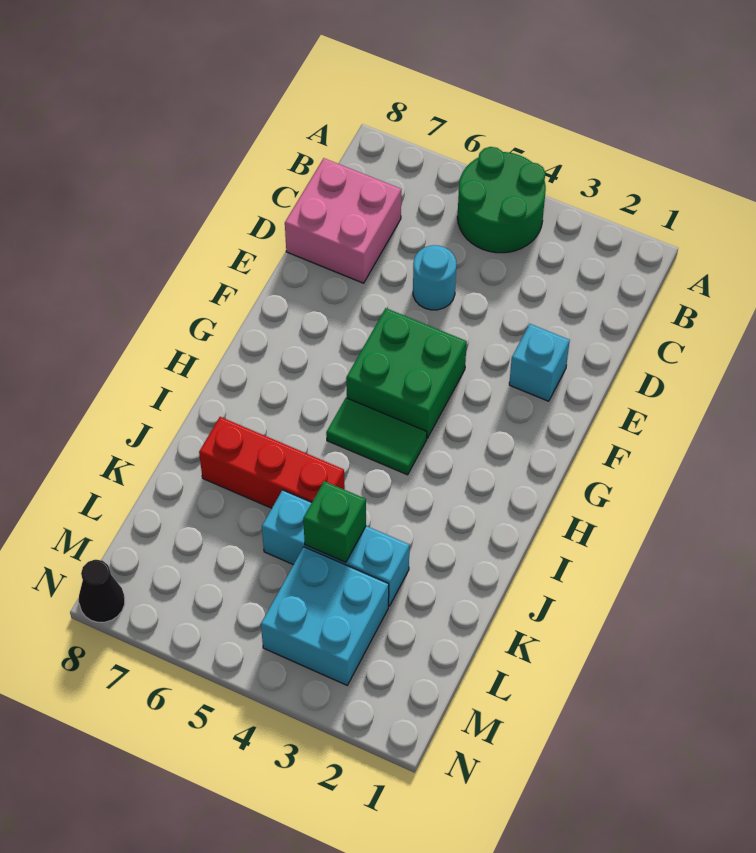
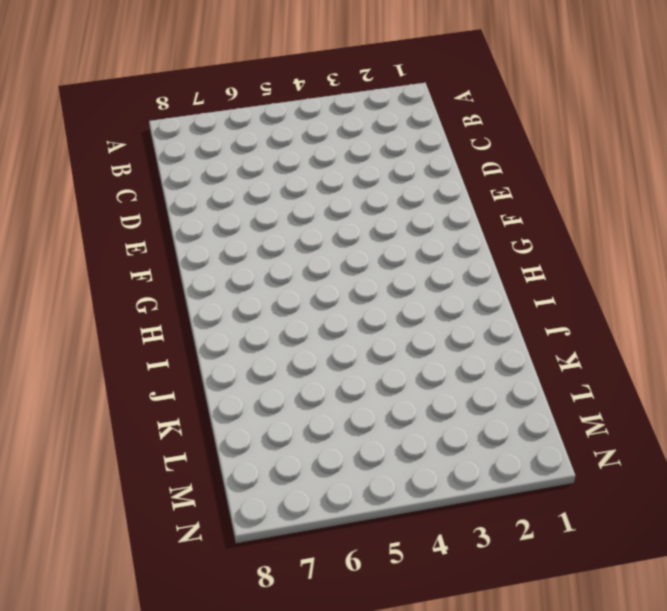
none -> green round brick A4:B5 level 1
none -> pink brick C7:D8 level 1

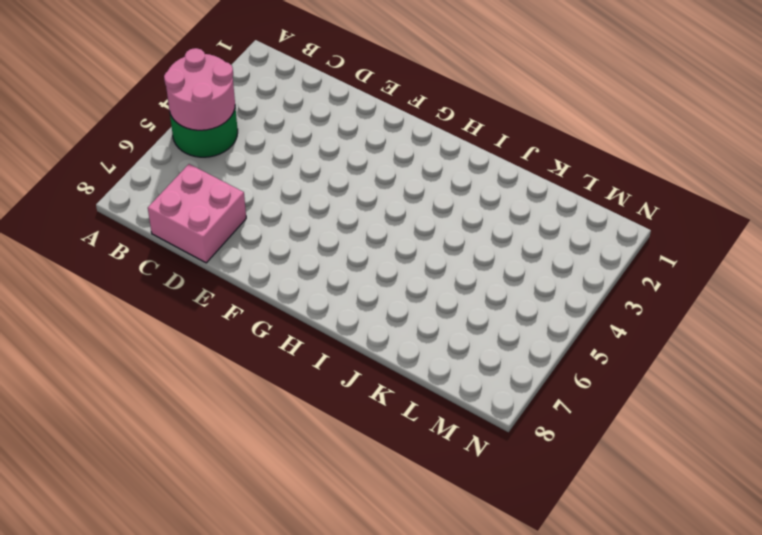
pink round brick A4:B5 level 2 -> none
none -> cyan round brick D5 level 1
none -> cyan brick E2 level 1

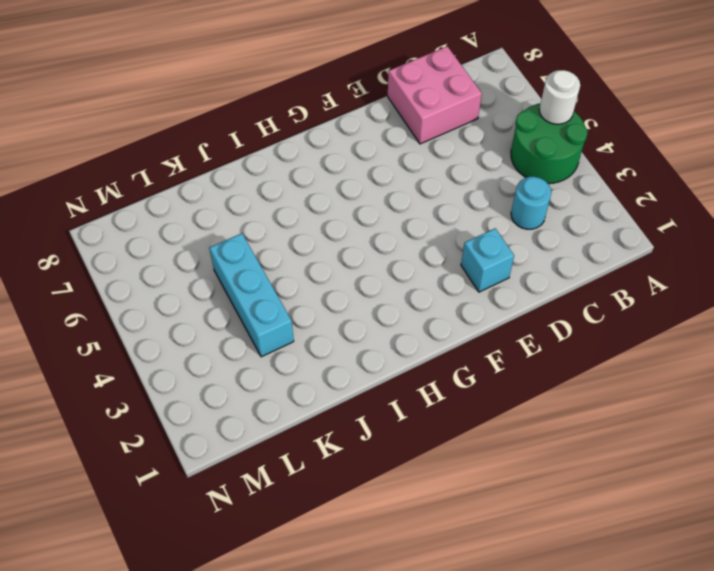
white round brick A5 level 2 -> none
cyan round brick C3 level 1 -> cyan round brick D5 level 1
none -> green brick F4:G5 level 1
none -> green tile H4:H5 level 1

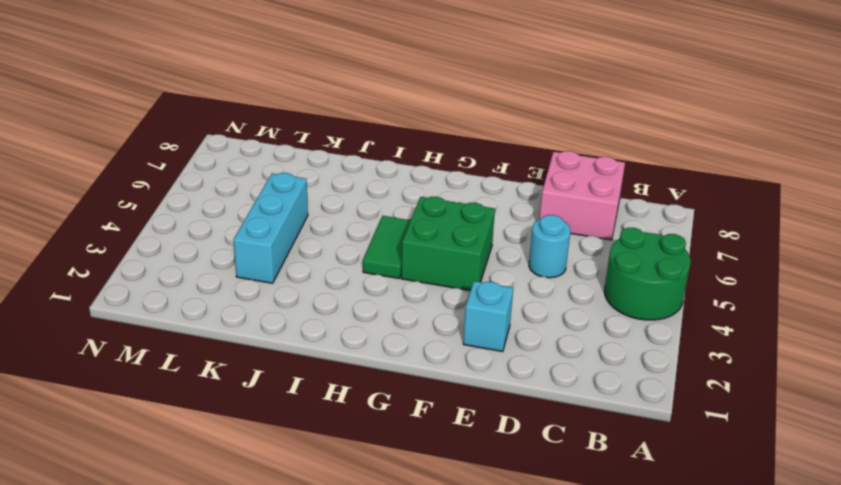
none -> red brick J5:J7 level 1
none -> cyan brick L3:M4 level 1

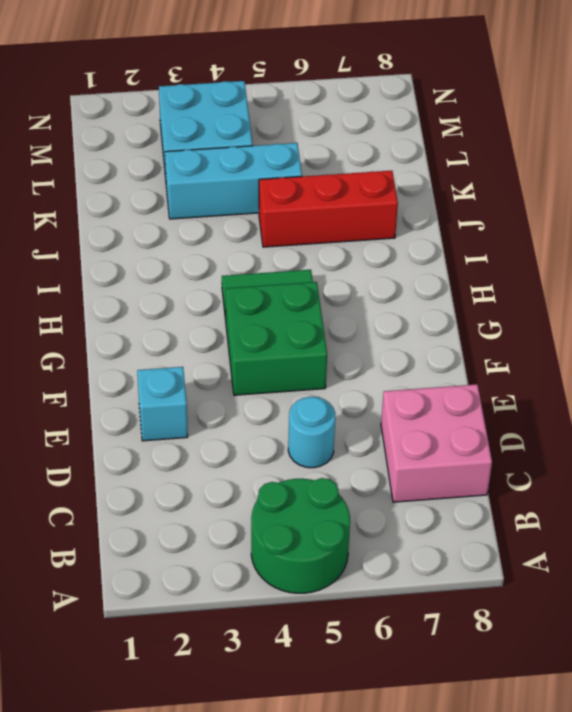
none -> black cone N8 level 1
none -> green brick K4 level 2

